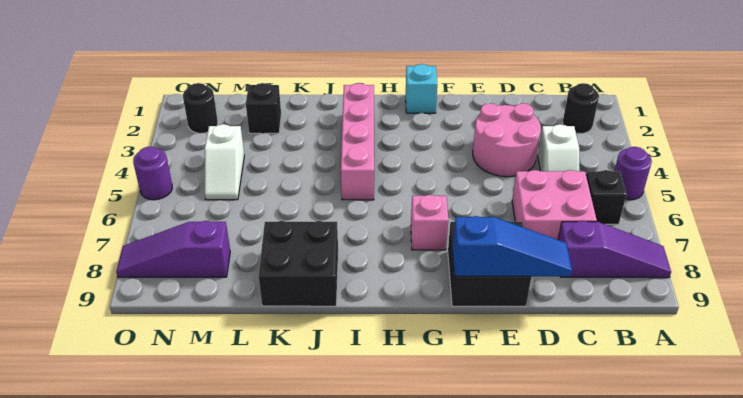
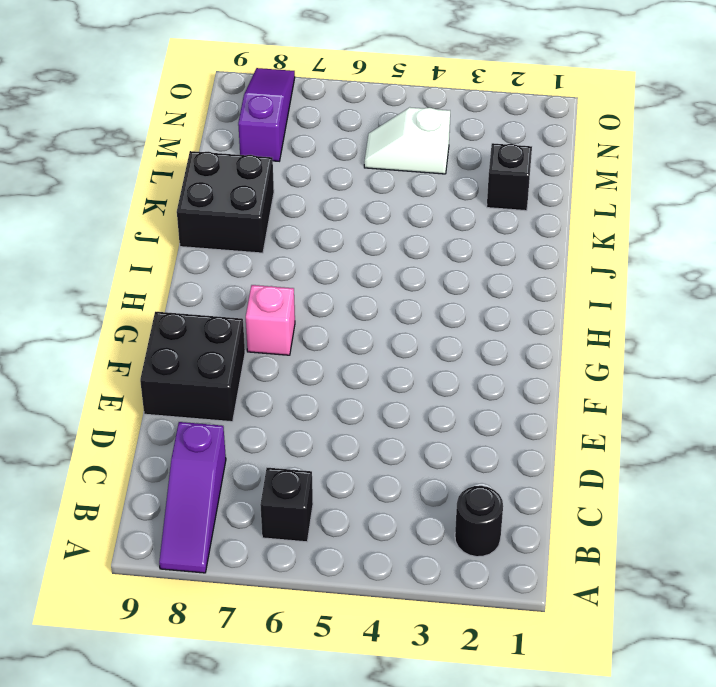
none -> purple round brick A5 level 1
none -> white slope C4:C5 level 1 top 4
none -> pink brick C6:D7 level 1

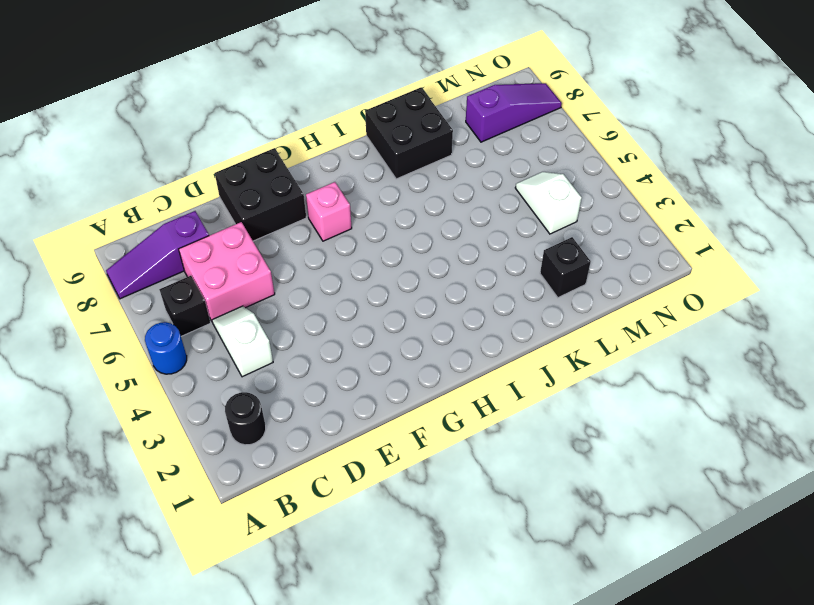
blue round brick A5 level 1 -> purple round brick A5 level 1
none -> pink round brick D3:E4 level 1
none -> cyan brick G1 level 1
none -> pink brick I2:I5 level 1

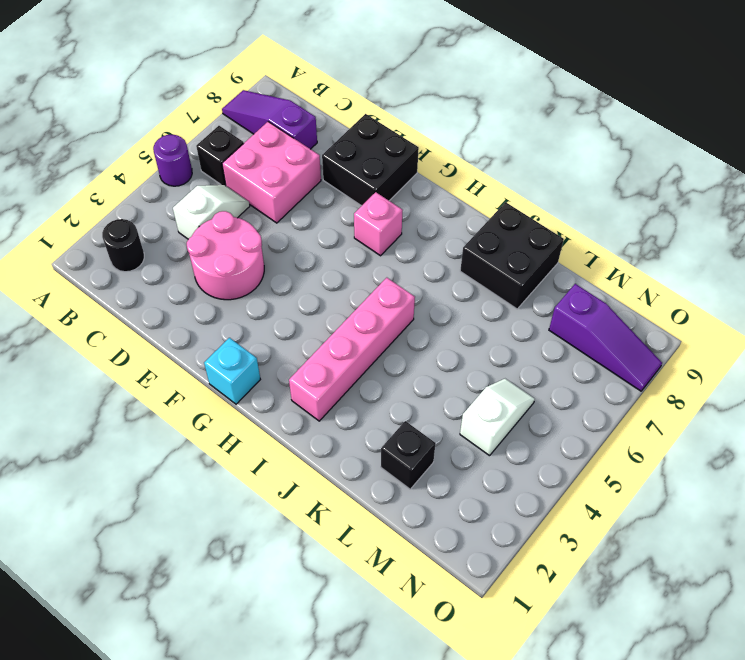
none -> black round brick N2 level 1
none -> purple round brick O5 level 1
none -> blue slope D9:F9 level 2 top F

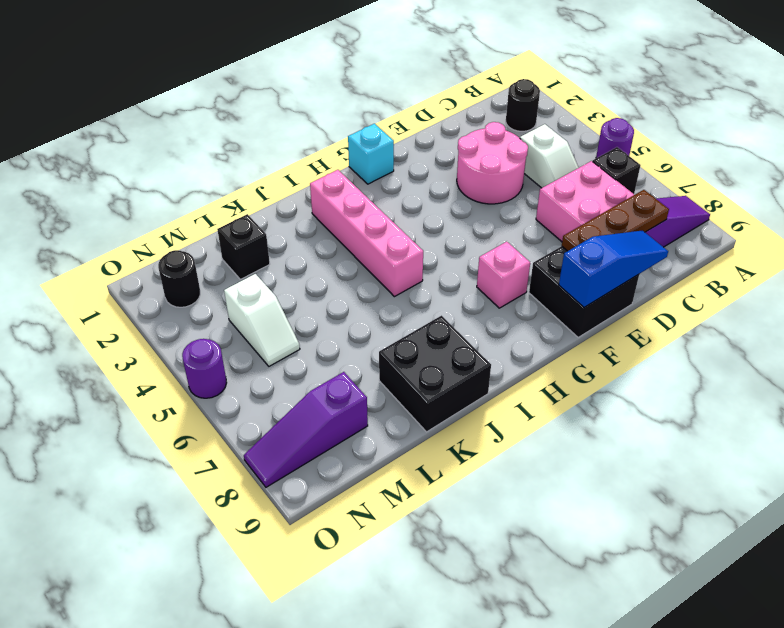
brown plate C8:E8 level 2 -> none

